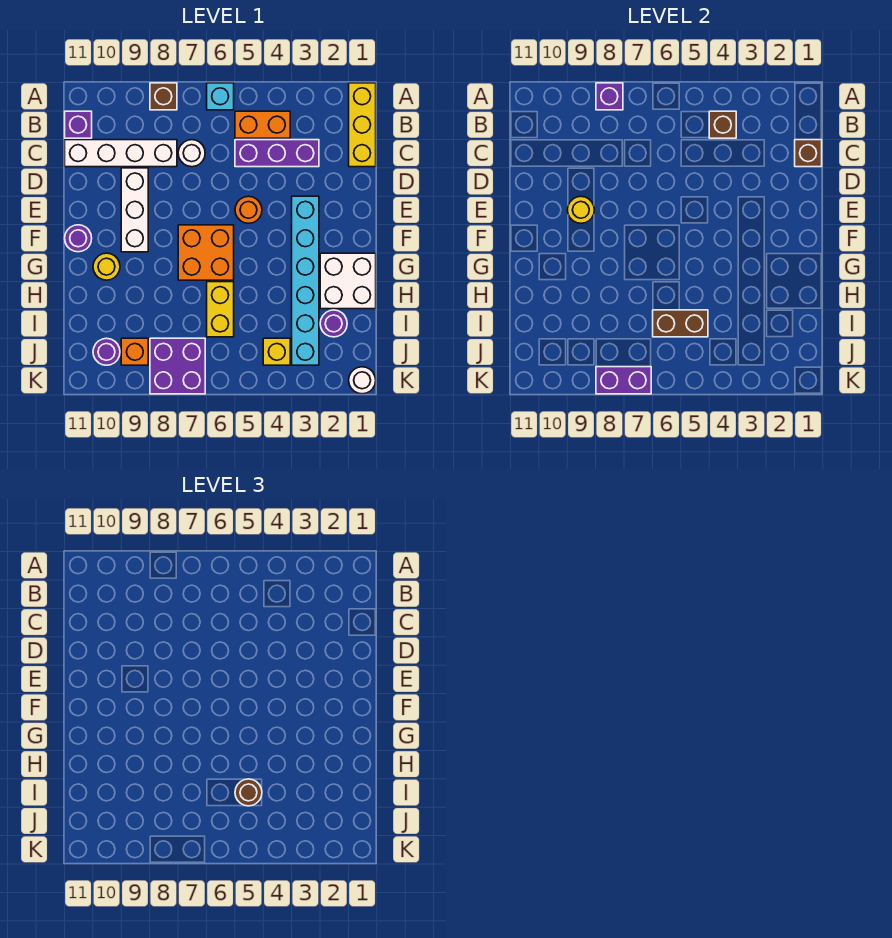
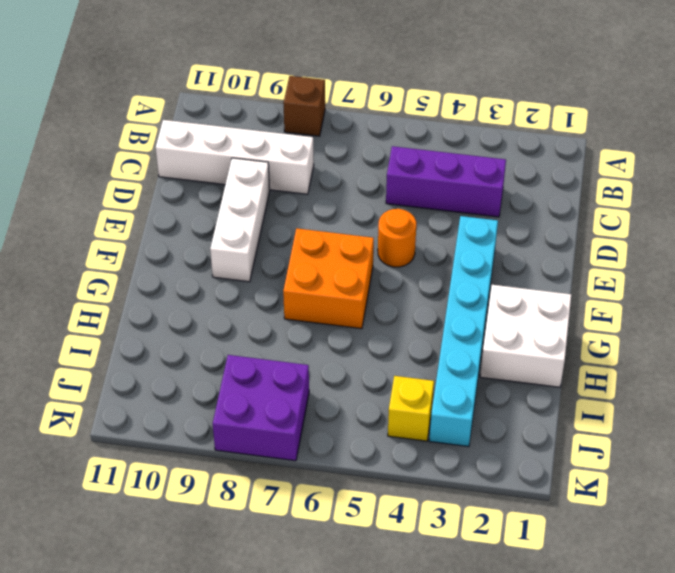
none -> yellow brick A1:C1 level 1
none -> cyan brick A6 level 1
none -> orange brick B4:B5 level 1

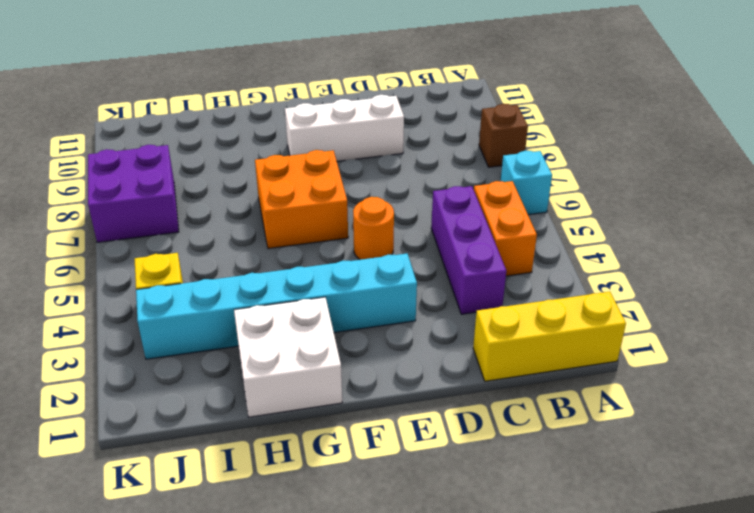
none -> purple brick B11 level 1
none -> white round brick C7 level 1
none -> white brick C8:C11 level 1

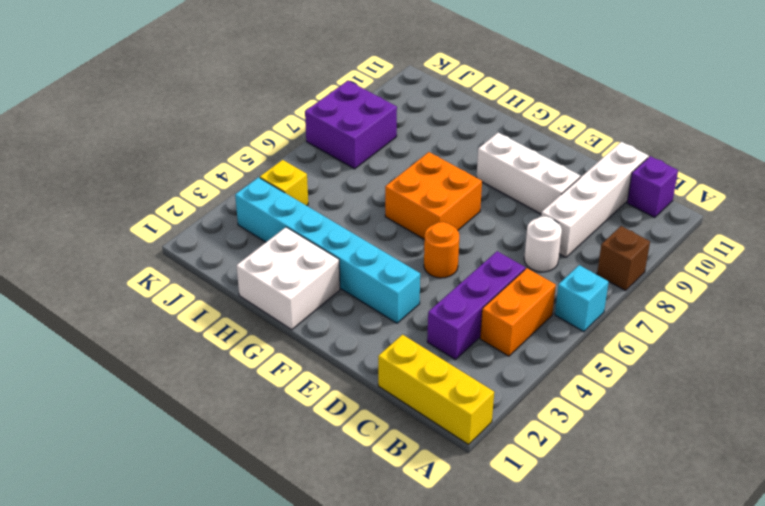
none -> purple round brick F11 level 1
none -> yellow round brick G10 level 1
none -> yellow brick H6:I6 level 1

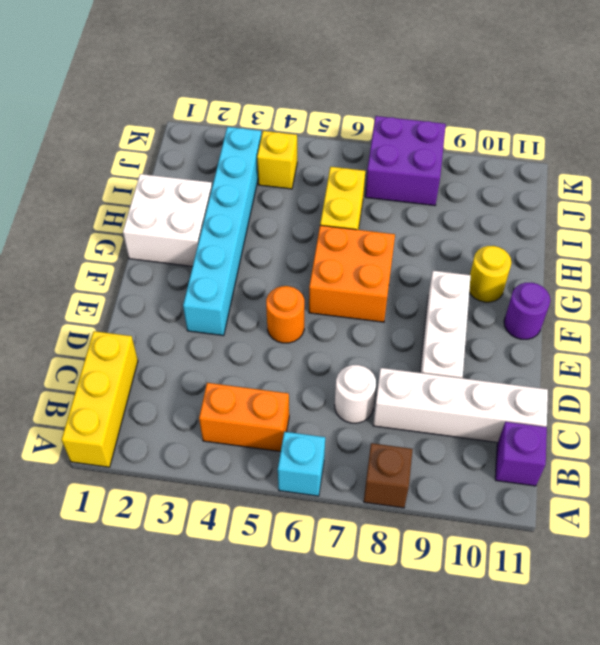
none -> purple brick C3:C5 level 1
none -> purple round brick I2 level 1
none -> orange brick J9 level 1

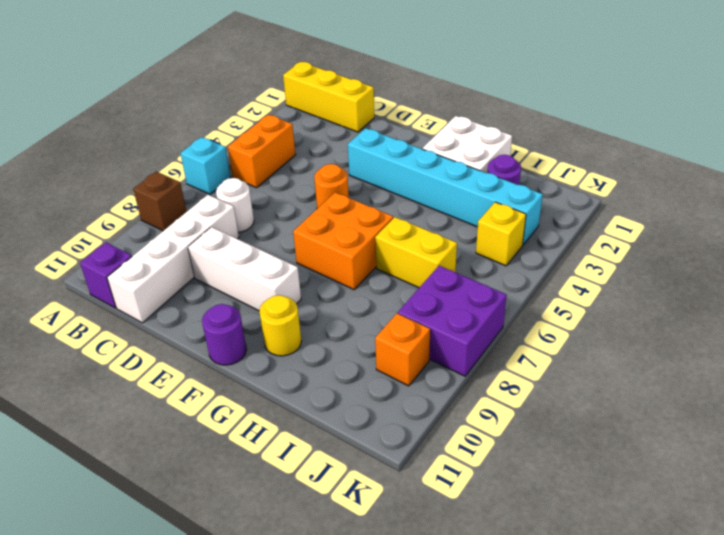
none -> purple brick C3:C5 level 1
none -> purple round brick J10 level 1
none -> white round brick K1 level 1

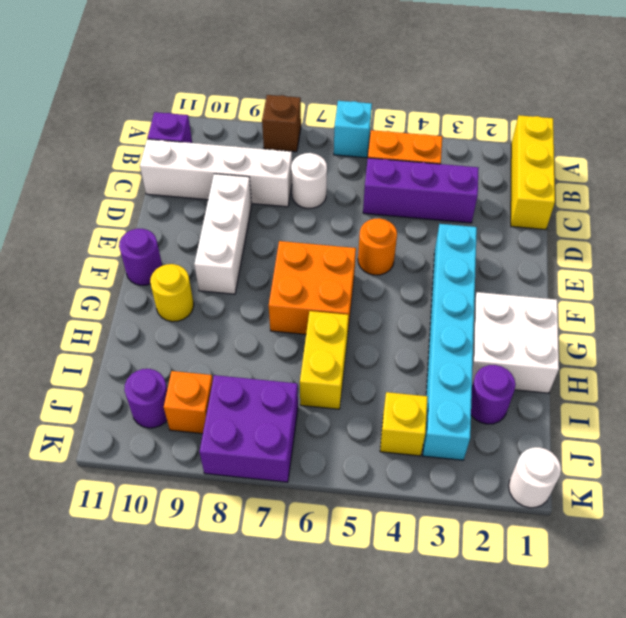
none -> purple brick A8 level 2
none -> brown brick B4 level 2
none -> brown brick C1 level 2

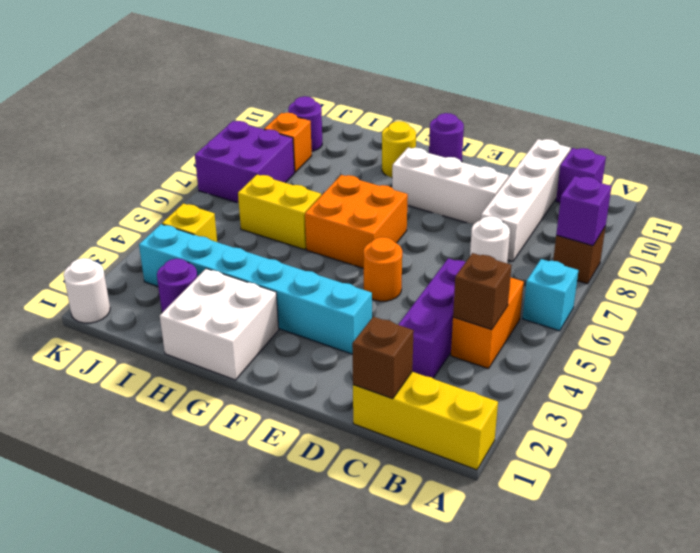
none -> yellow round brick E9 level 2
none -> brown brick I5:I6 level 2
none -> purple brick K7:K8 level 2

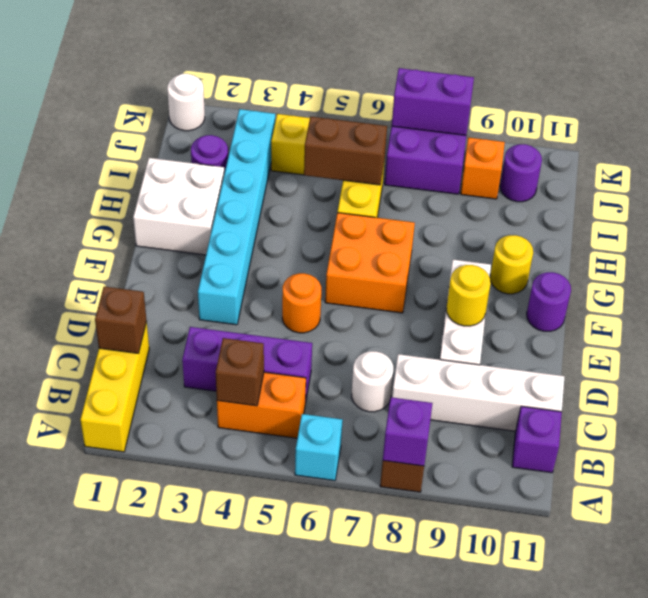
none -> brown round brick I5 level 3

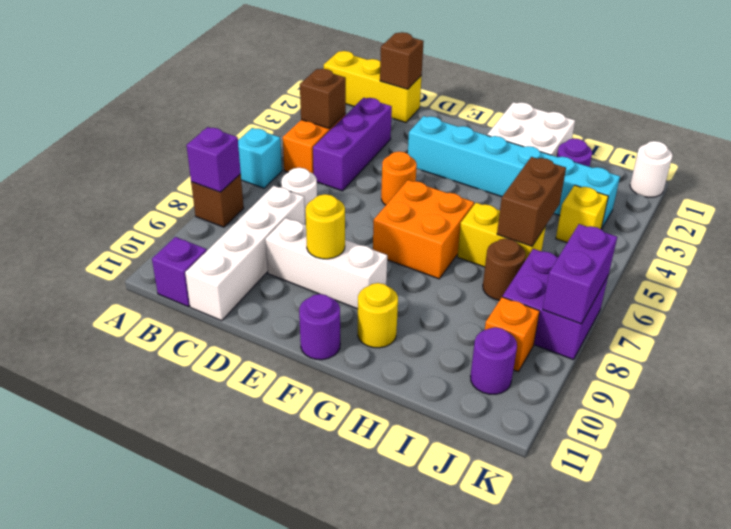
brown round brick I7 level 1 -> brown round brick I5 level 3

